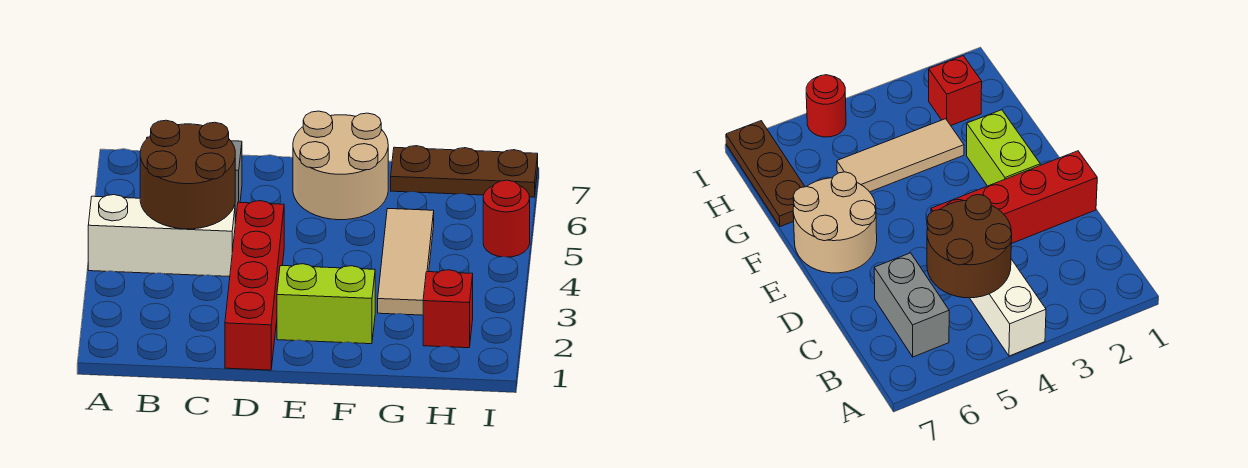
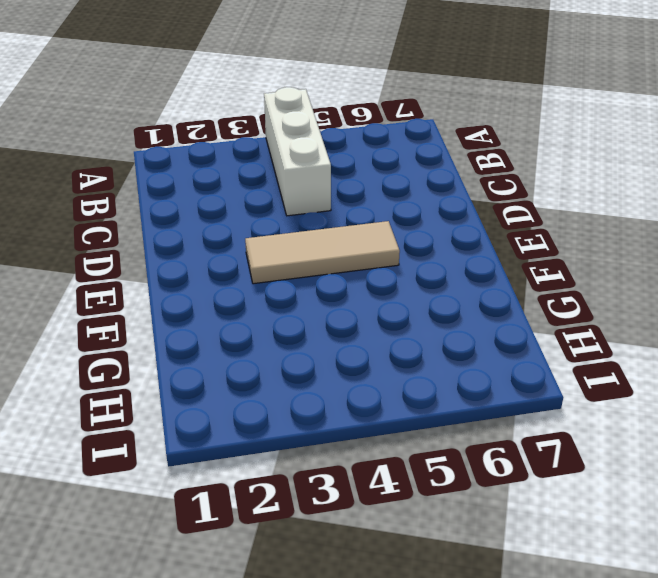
tan tile E3:E5 level 1 -> tan tile G3:G5 level 1
none -> grey brick B6:C6 level 1
none -> red brick D1:D4 level 1

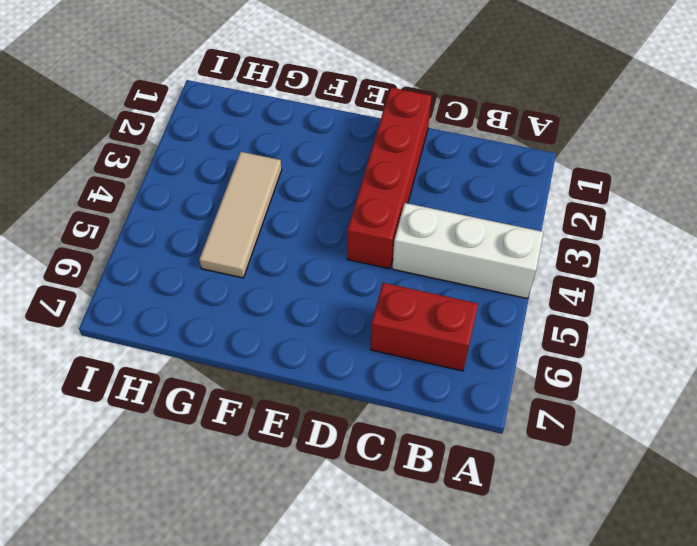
red brick B6:C6 level 1 -> grey brick B6:C6 level 1
none -> lime brick E2:F2 level 1
none -> tan round brick E6:F7 level 1

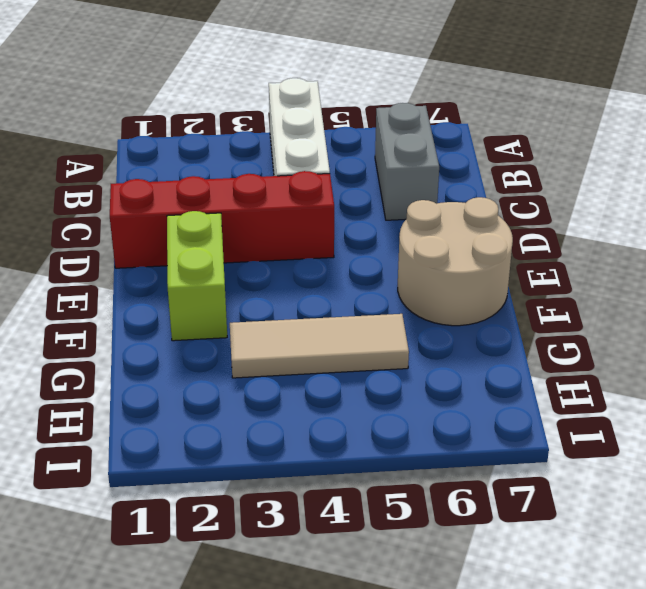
none -> brown plate G7:I7 level 1
none -> red brick H2 level 1

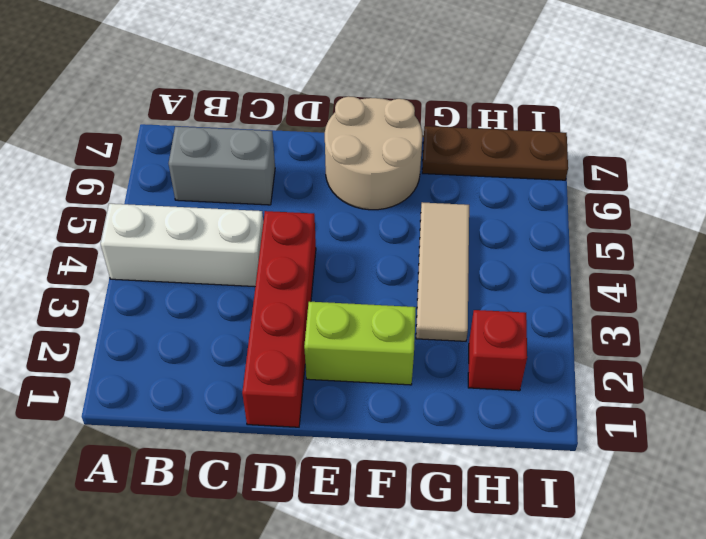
none -> red round brick I5 level 1
none -> brown round brick B4:C5 level 2

